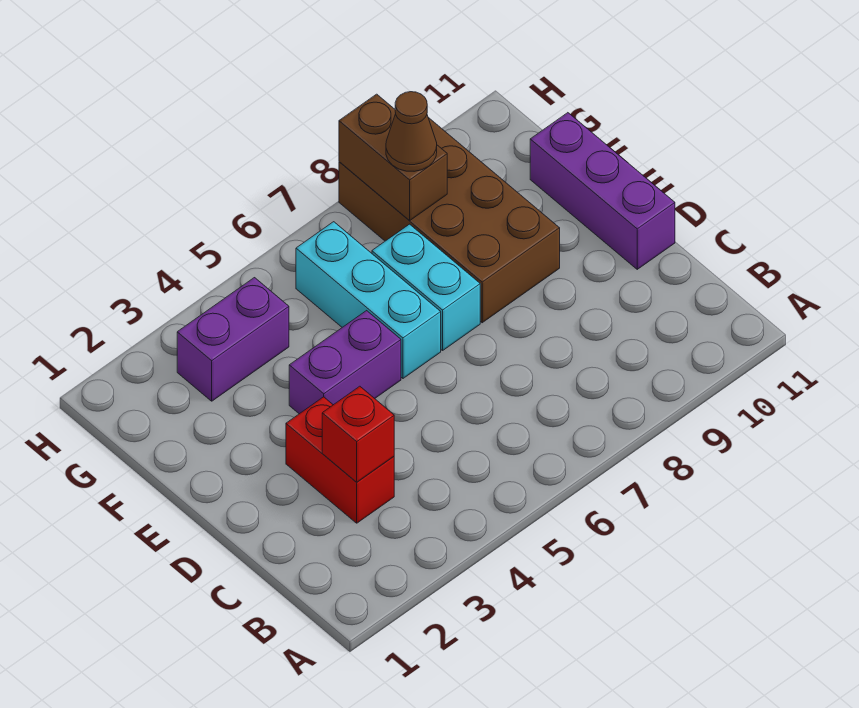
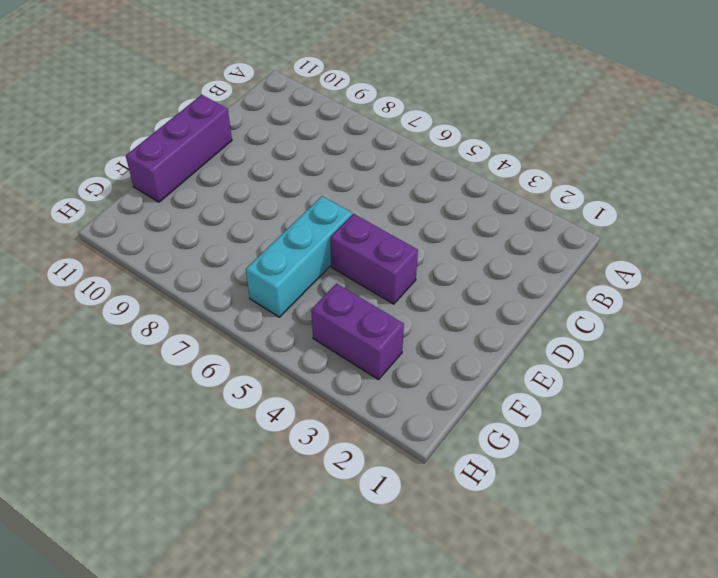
none -> red brick C3:D3 level 1
none -> cyan brick E7:F7 level 1

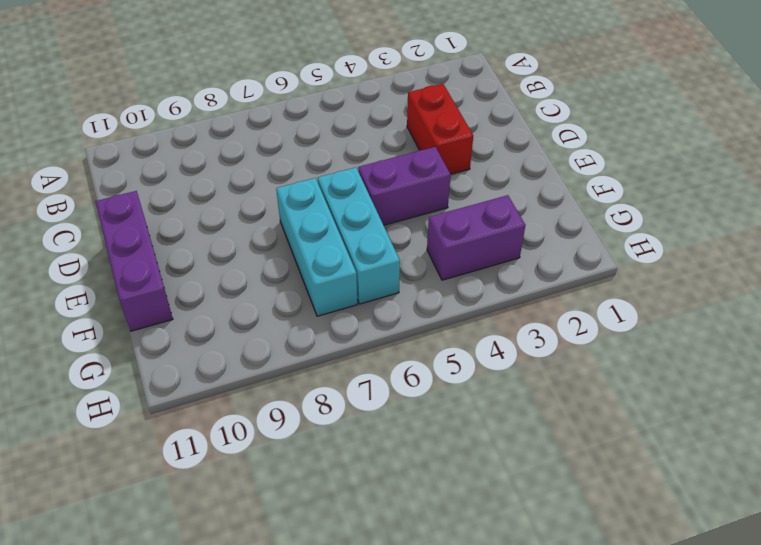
cyan brick E7:G7 level 1 -> cyan brick E7:F7 level 1
none -> brown brick E8:H9 level 1
none -> red brick C3 level 2

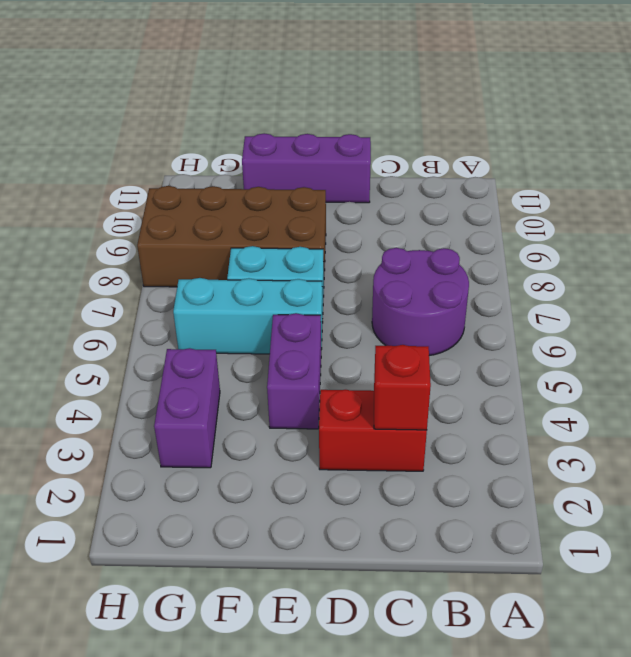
purple round brick B6:C7 level 1 -> none
none -> brown brick G8:H8 level 2
none -> brown cone G8 level 3

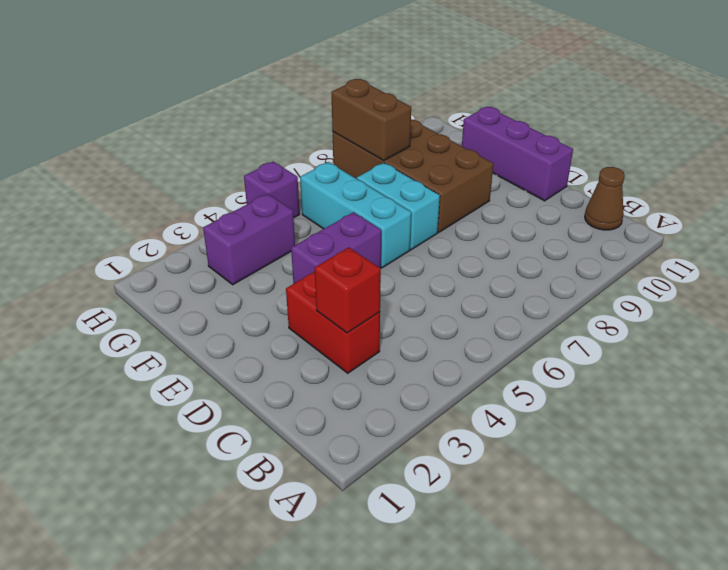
brown cone B11 level 1 -> brown cone G8 level 3
purple brick H5 level 1 -> none

